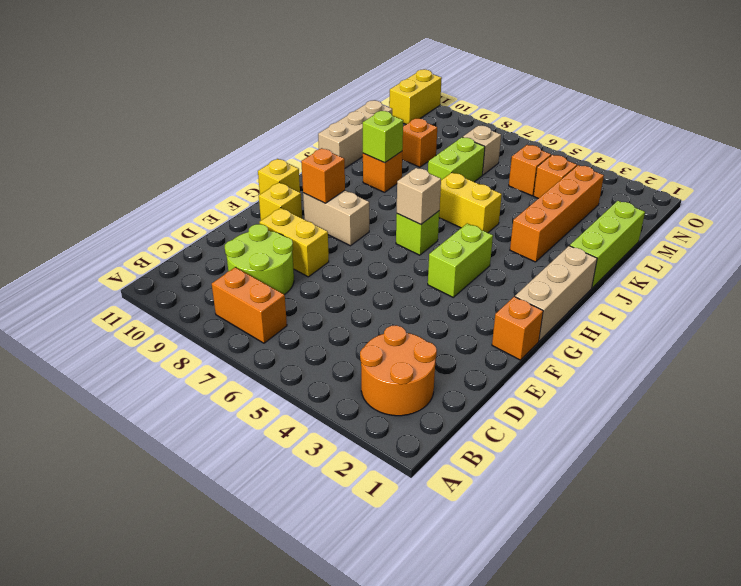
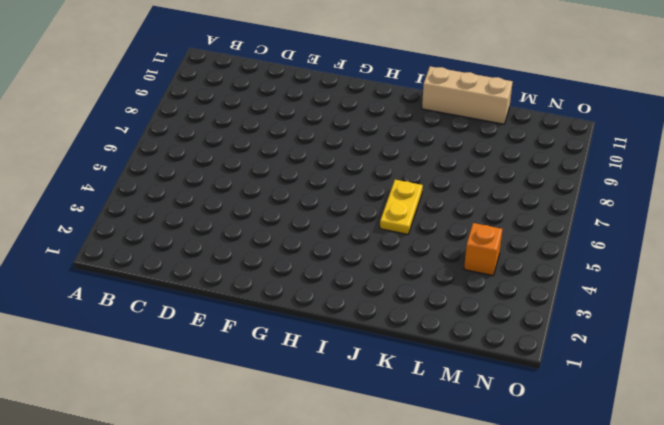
yellow plate J5:J6 level 1 -> yellow brick J5:J6 level 1
none -> orange round brick B2:C3 level 1
none -> orange brick B7:B8 level 1
none -> lime round brick C8:D9 level 1

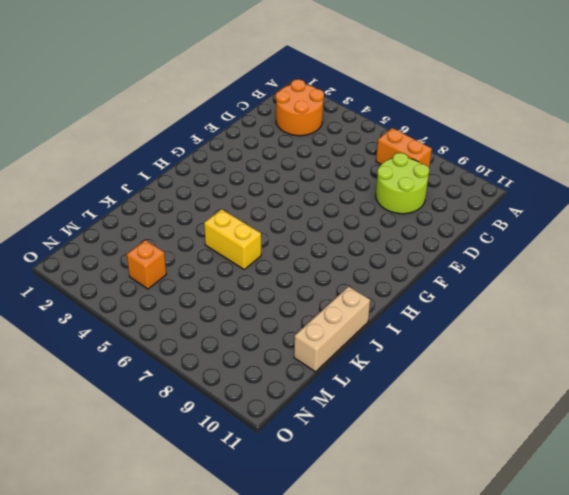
none -> yellow brick E8:E9 level 1
none -> orange brick F1 level 1
none -> yellow brick F10 level 1

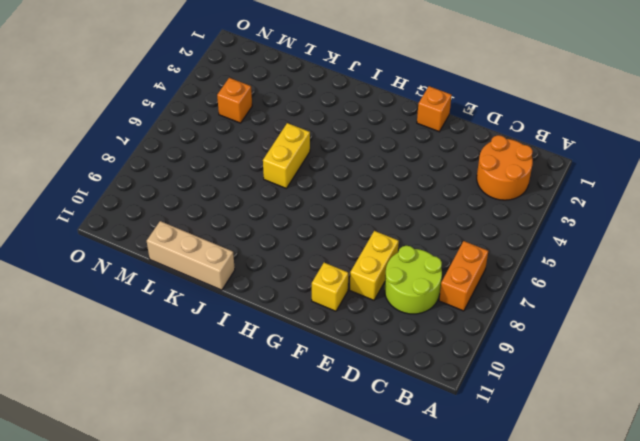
none -> tan brick G1:I1 level 1
none -> lime brick G4:H4 level 1
none -> tan brick G8:G9 level 1

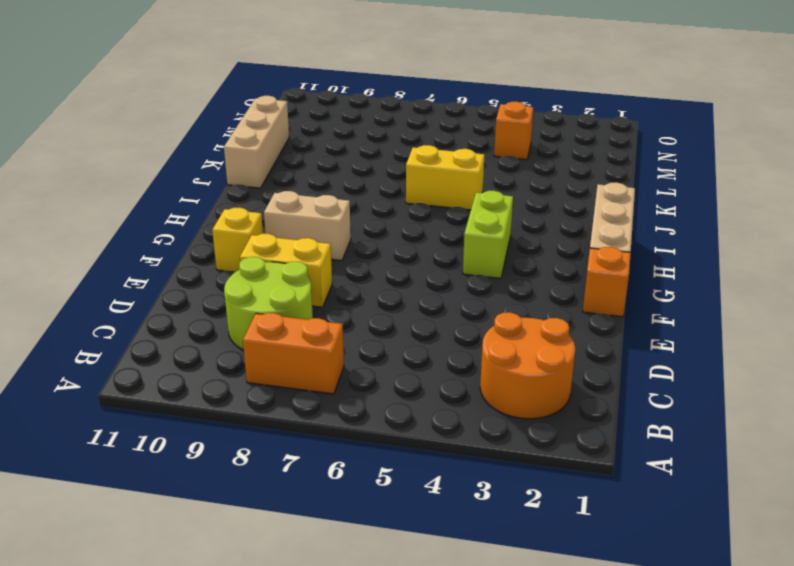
none -> yellow brick G11 level 1
none -> lime brick H6 level 1
none -> lime brick J1:L1 level 1

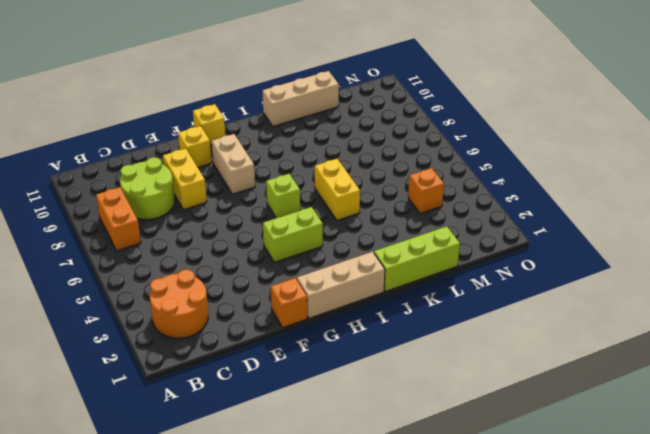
none -> orange brick J3:M3 level 1
none -> orange brick J9 level 1
none -> lime brick K7:L7 level 1

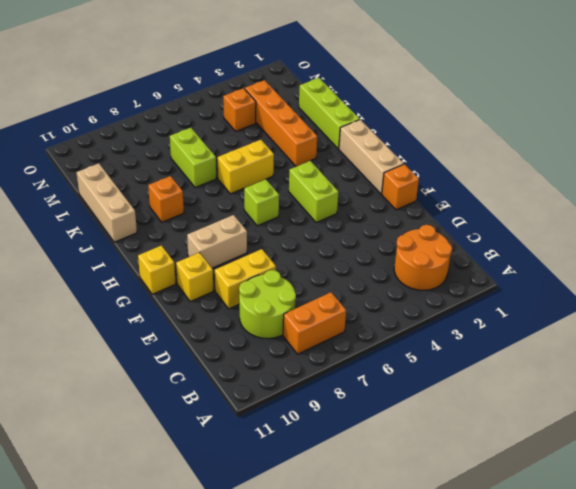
none -> orange brick L9 level 1
none -> orange brick M5 level 1
none -> tan brick M7 level 1

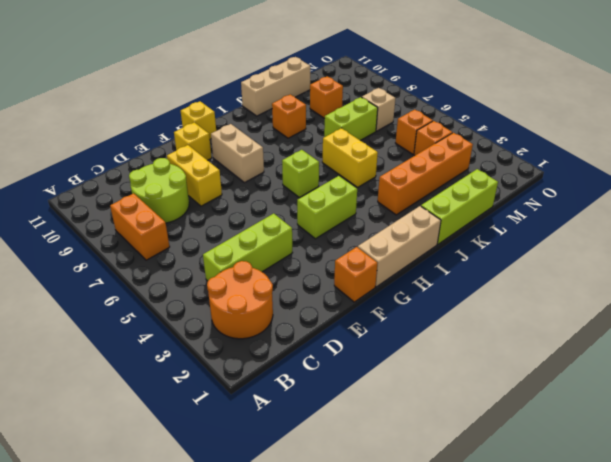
lime brick C4:E4 level 1 -> none
none -> yellow brick N11:O11 level 1
none -> orange brick G9 level 2
none -> tan brick H6 level 2

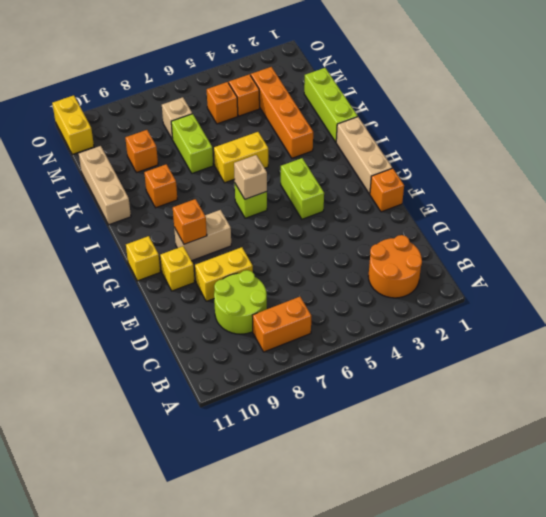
none -> lime brick J9 level 2

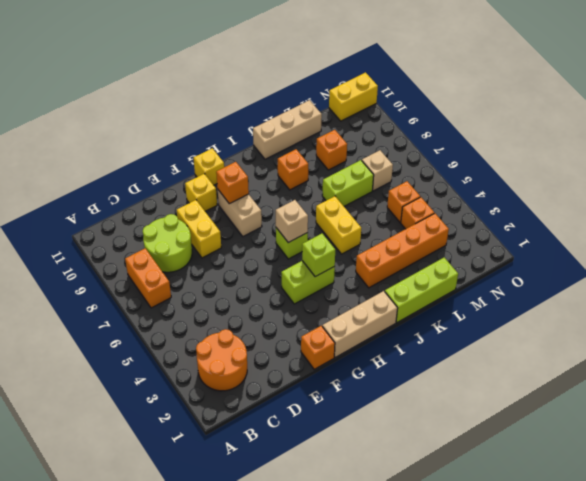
lime brick H4 level 2 -> lime brick J9 level 2

